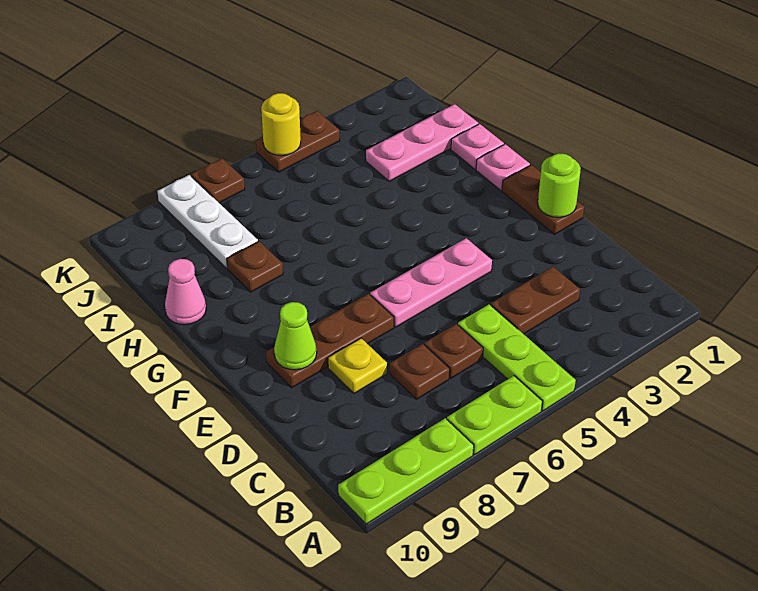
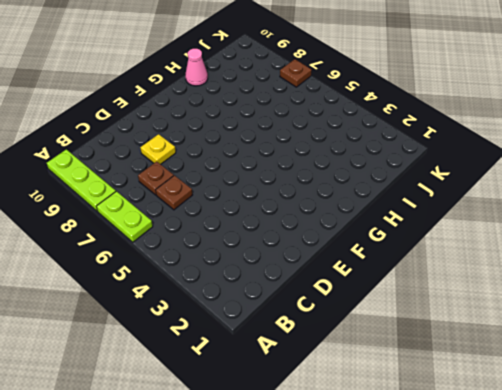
none -> lime plate A5:C5 level 1
none -> brown plate C3:C4 level 1
none -> brown plate E1:F1 level 1

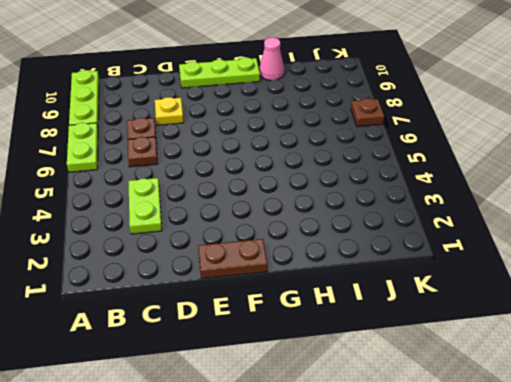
lime plate C3:C4 level 1 -> brown plate C3:C4 level 1
lime plate E10:G10 level 1 -> lime plate A5:C5 level 1
none -> pink plate E4:E6 level 1
none -> brown plate E7:E9 level 1
none -> pink plate G1 level 1

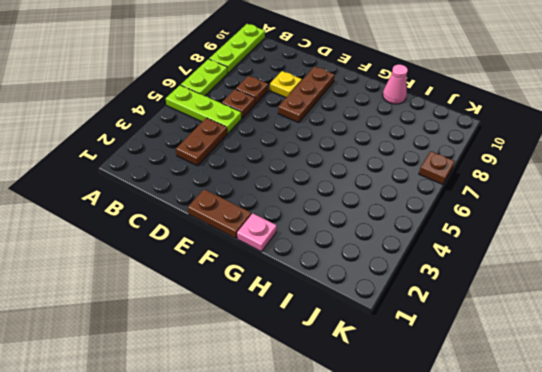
none -> pink plate E4:E6 level 1
none -> pink plate H1 level 1
none -> brown plate H8 level 1

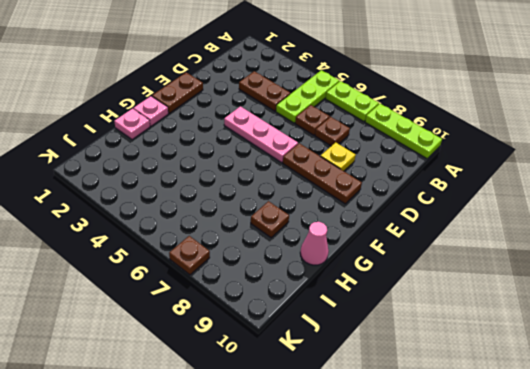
none -> pink plate I1:I3 level 1
none -> white plate I8:K8 level 1
none -> brown plate K4:K5 level 1

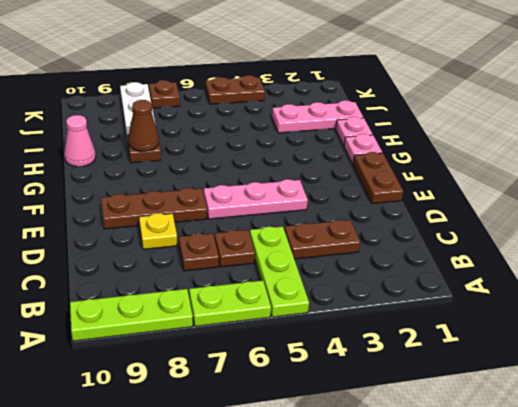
brown cone H8 level 2 -> none
none -> lime round brick E1 level 2
none -> lime cone E9 level 2
none -> yellow round brick K5 level 2

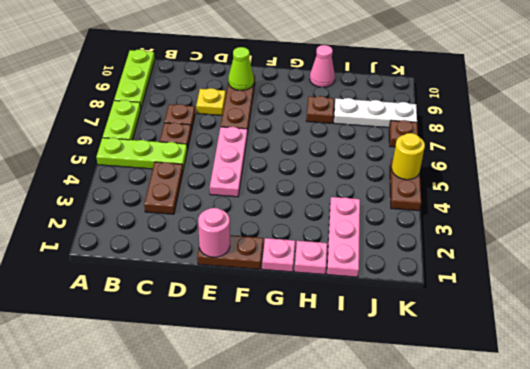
pink round brick E1 level 2 -> lime round brick E1 level 2

